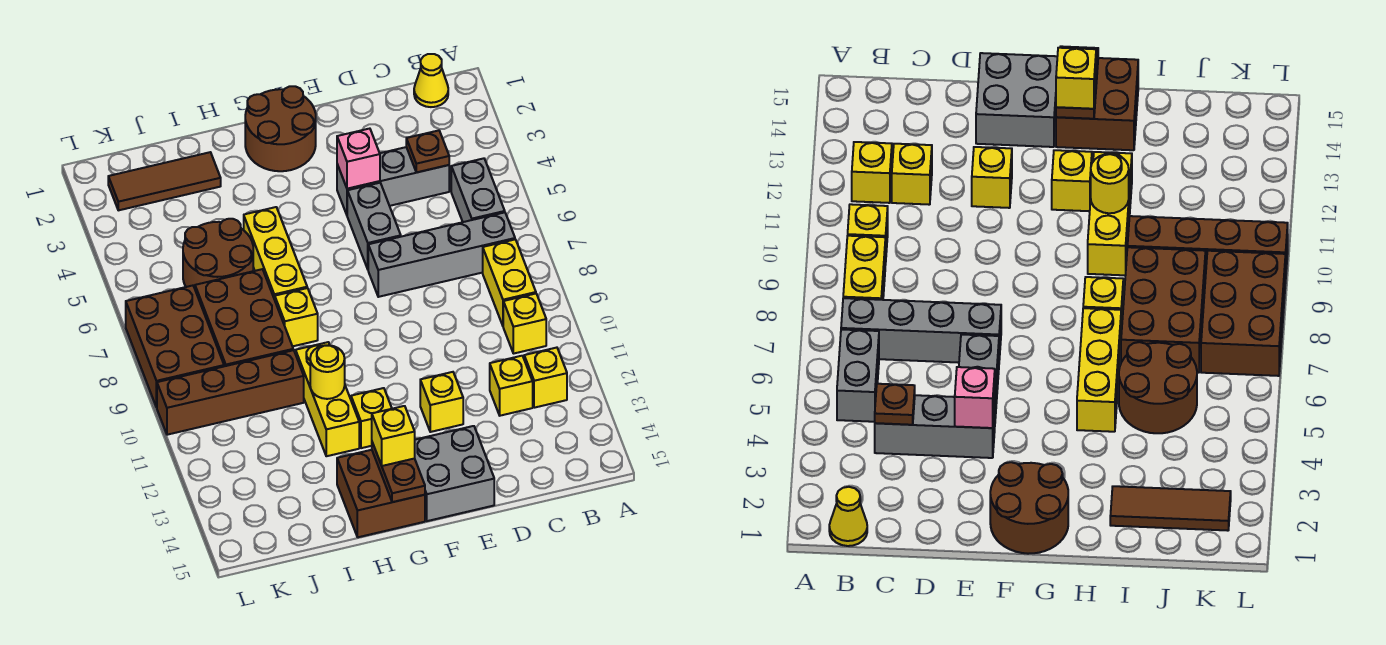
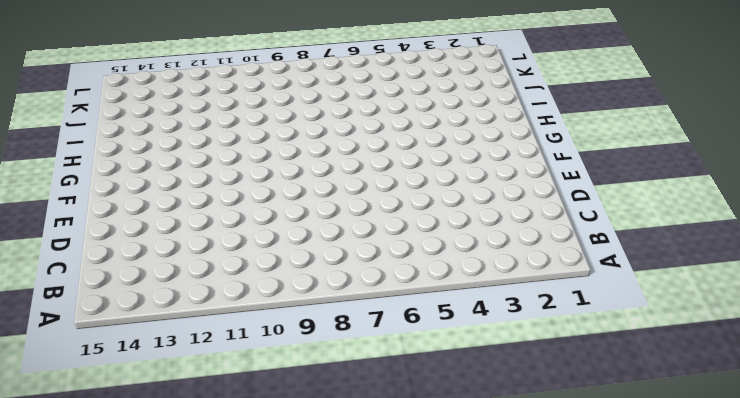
none -> yellow cone B1 level 1
none -> grey brick B5:B6 level 1
none -> grey brick B7:E7 level 1

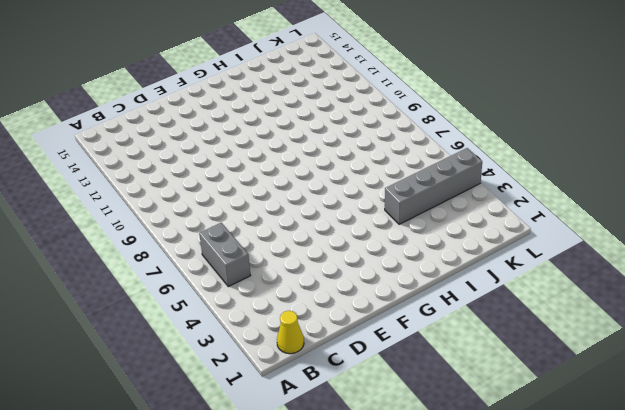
grey brick I4:L4 level 1 -> grey brick B7:E7 level 1
none -> yellow brick B8:B9 level 1
none -> yellow brick B10 level 1
none -> yellow brick B12 level 1

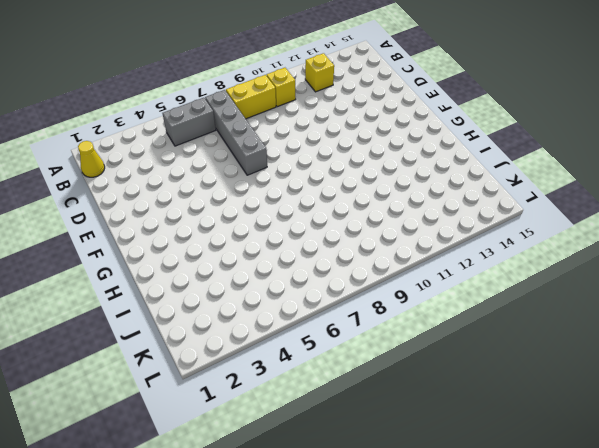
none -> grey brick C4:E4 level 1
none -> yellow brick C12 level 1
none -> grey brick E5:E6 level 1

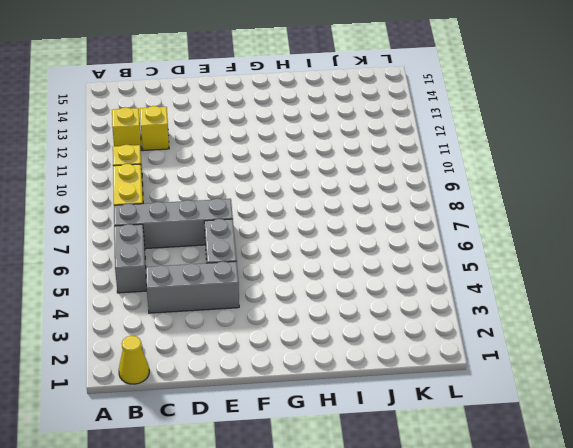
none -> yellow brick E12 level 1
none -> grey brick E14:F15 level 1
none -> brown round brick F1:G2 level 1

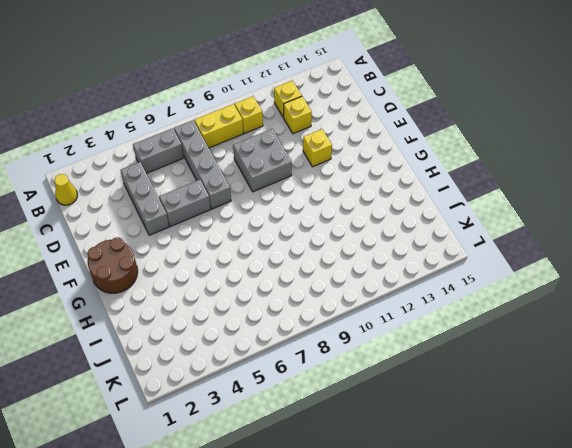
grey brick D9:E10 level 1 -> grey brick E14:F15 level 1
none -> yellow brick G12 level 1
none -> brown brick G14:H15 level 1
none -> yellow brick H5:H7 level 1

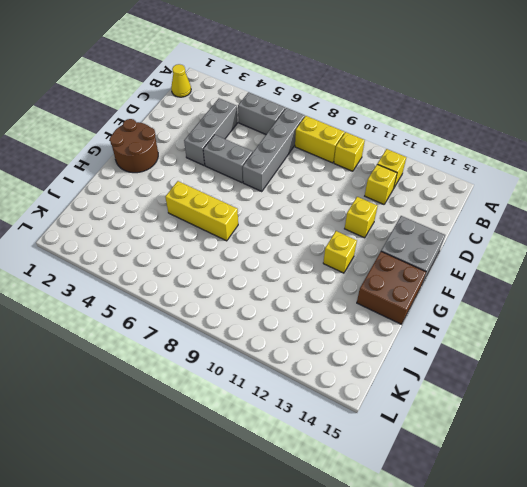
none -> yellow brick H8 level 1
none -> yellow brick H10:H12 level 1
none -> brown tile I2:K2 level 1

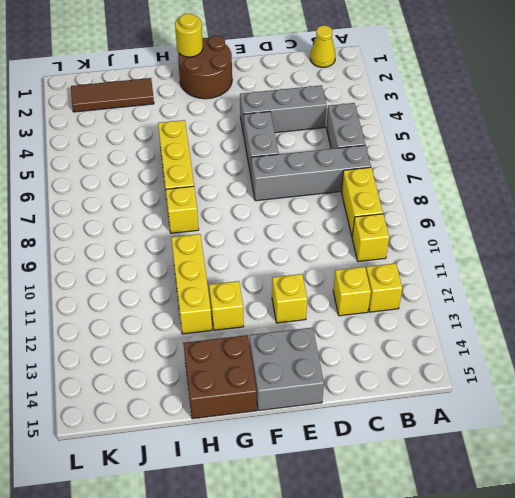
yellow round brick G1 level 2 -> yellow round brick H11 level 2
none -> brown round brick I5:J6 level 1
none -> brown brick I7:J9 level 1
none -> brown brick I10:L10 level 1

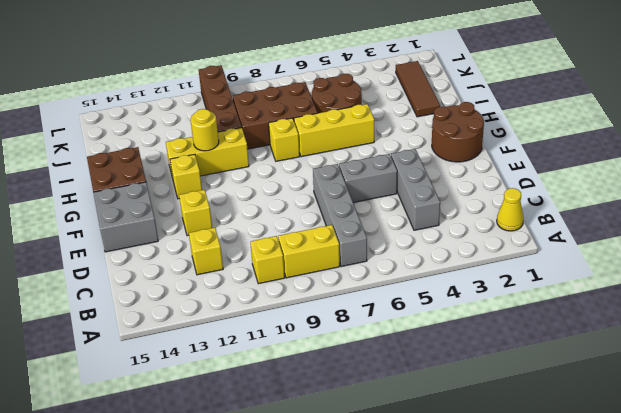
none -> grey brick B5:B6 level 1
none -> yellow brick B12 level 1
none -> brown brick K7:L9 level 1

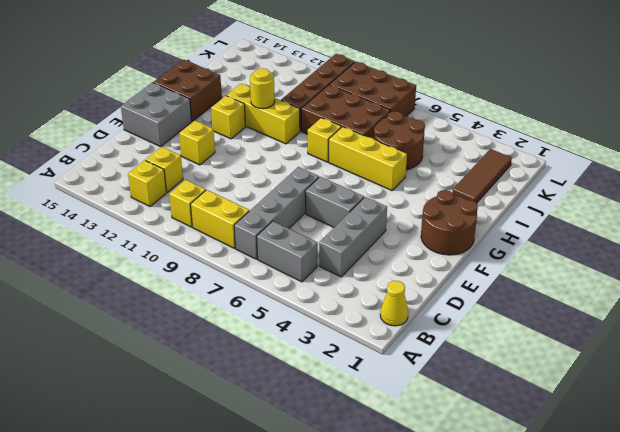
none -> brown plate C4 level 2
none -> pink brick E4 level 2
none -> brown plate G14:G15 level 2

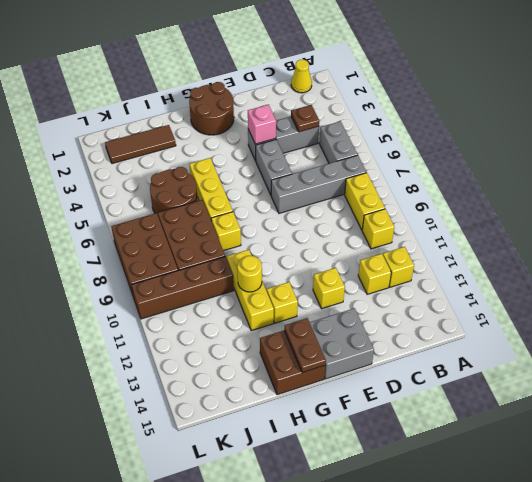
none -> yellow brick G14 level 3

